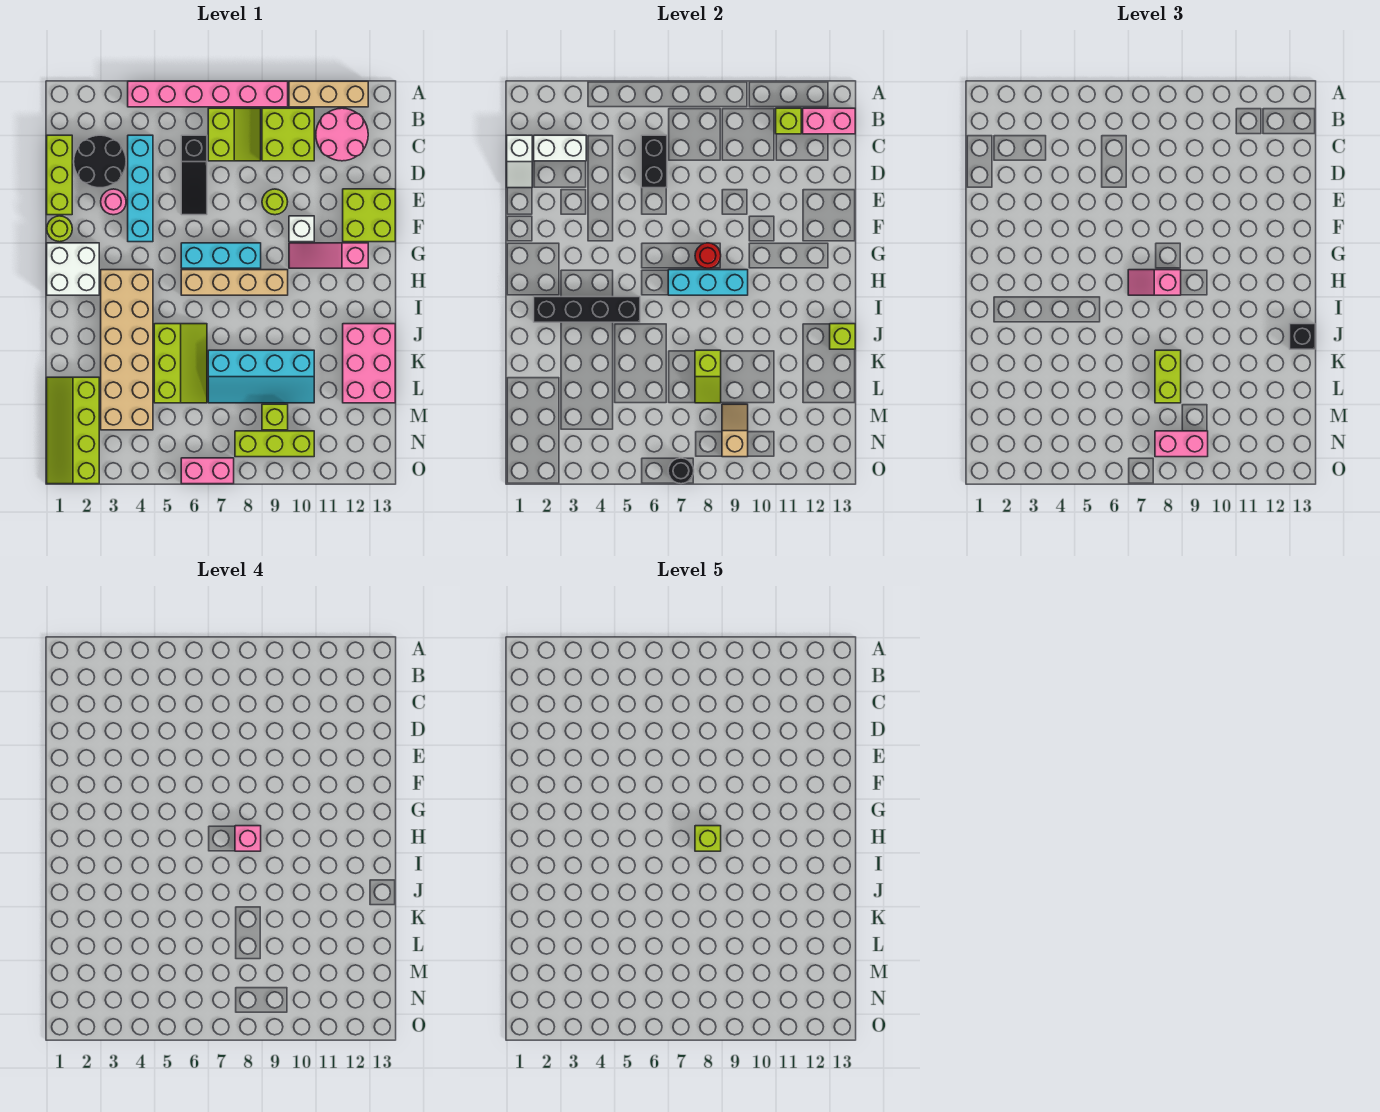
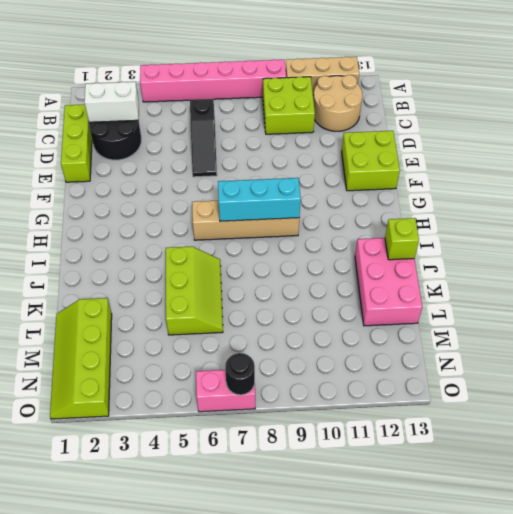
tan round brick B11:C12 level 1 -> pink round brick B11:C12 level 1
none -> lime slope B7:C8 level 1 top 7
none -> cyan brick C4:F4 level 1
none -> pink round brick E3 level 1
none -> lime round brick E9 level 1

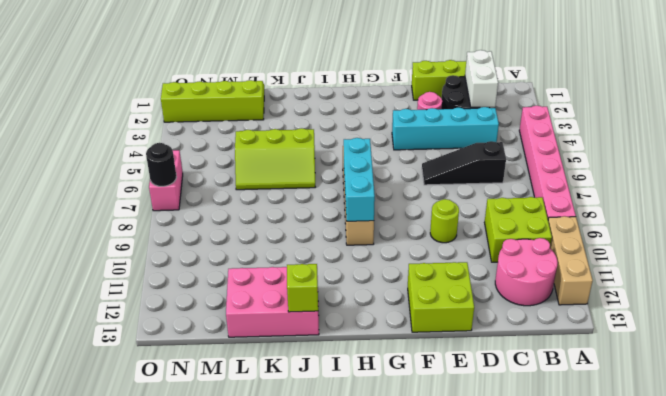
none -> lime slope B7:C8 level 1 top 7
none -> lime round brick F1 level 1
none -> white brick F10 level 1
none -> white brick G1:H2 level 1

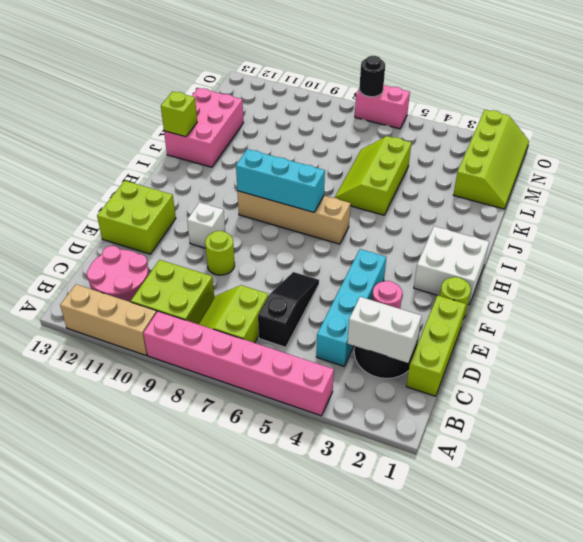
none -> cyan brick G6:G8 level 1
none -> pink slope G10:G12 level 1 top 12
none -> tan brick H3:M4 level 1
none -> cyan slope K7:L10 level 1 top K

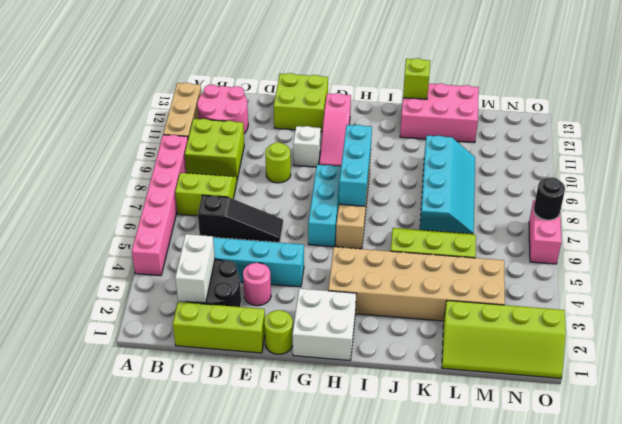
none -> lime brick M9 level 1
none -> lime brick N8:N10 level 1
none -> lime brick B11 level 2
none -> pink brick B12:B13 level 2

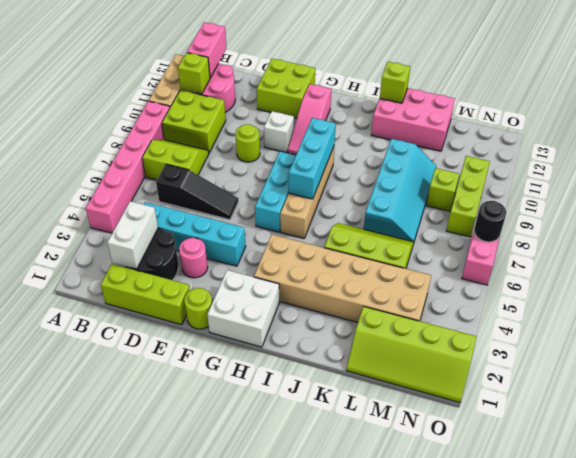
none -> white slope C1:D1 level 2 top C
none -> black brick C6:D6 level 2
none -> red round brick G8 level 2
none -> black brick I2:I5 level 2

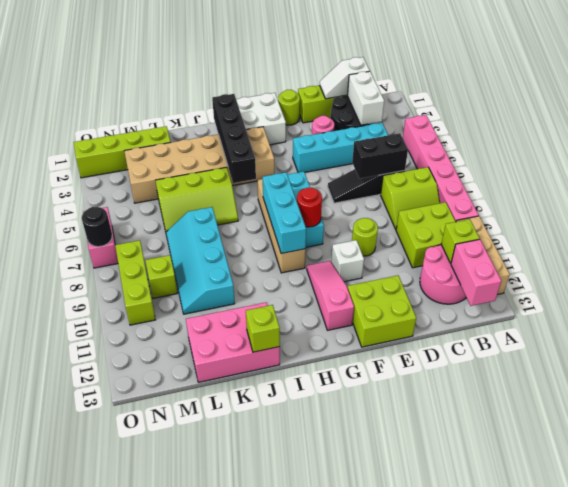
none -> lime slope K8:L8 level 2 top K
none -> tan slope M9:N9 level 2 top N
none -> pink slope H7:H8 level 3 top 8
none -> black brick J13 level 3

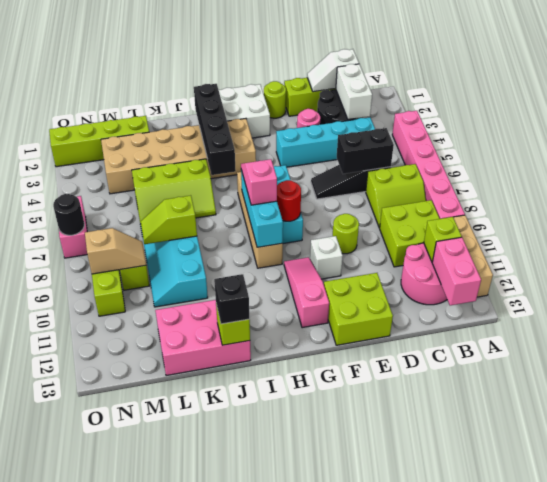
none -> lime brick K8:L8 level 3
none -> pink brick N8:N9 level 3
none -> pink brick H8 level 4
none -> lime brick H8 level 5

